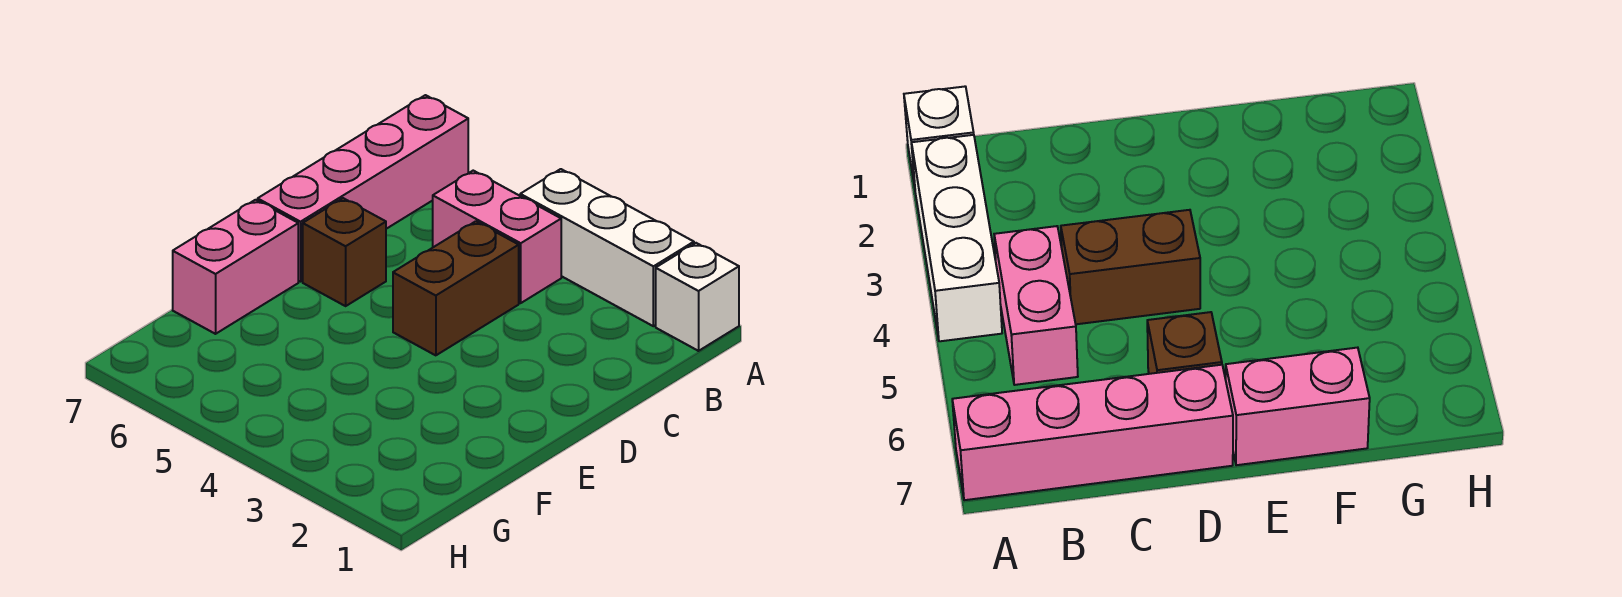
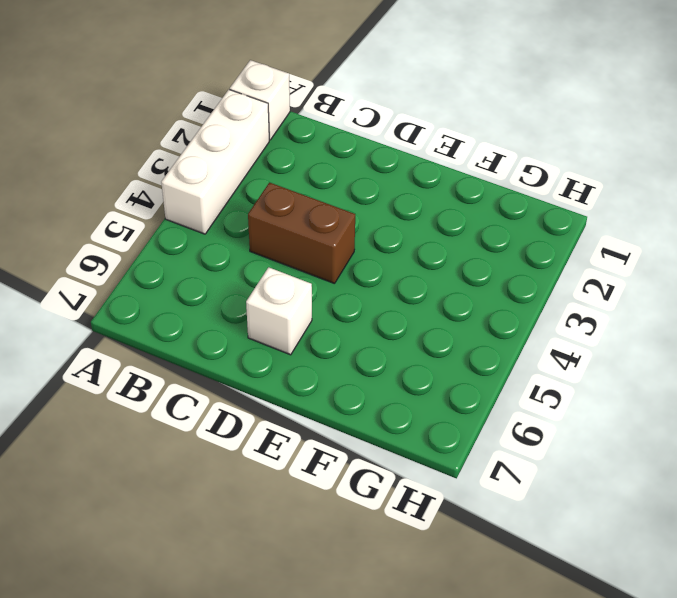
white brick D6 level 1 -> brown brick D6 level 1
none -> pink brick A7:D7 level 1
none -> pink brick B4:B5 level 1

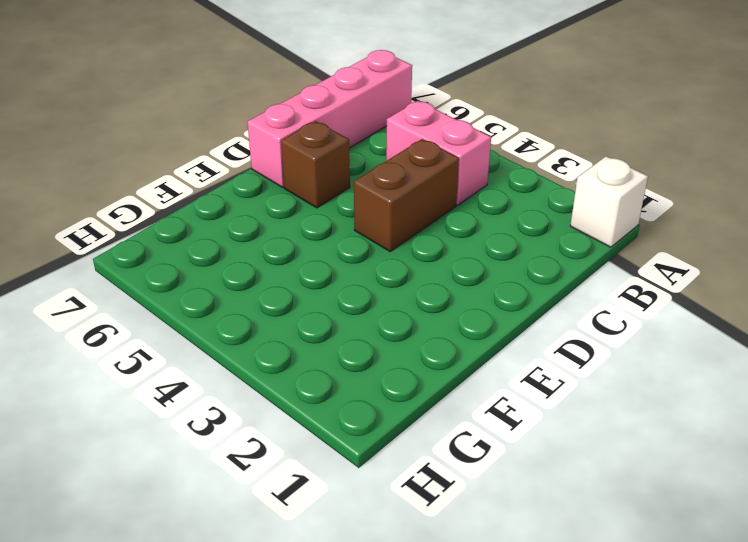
none -> white brick A2:A4 level 1
none -> pink brick E7:F7 level 1

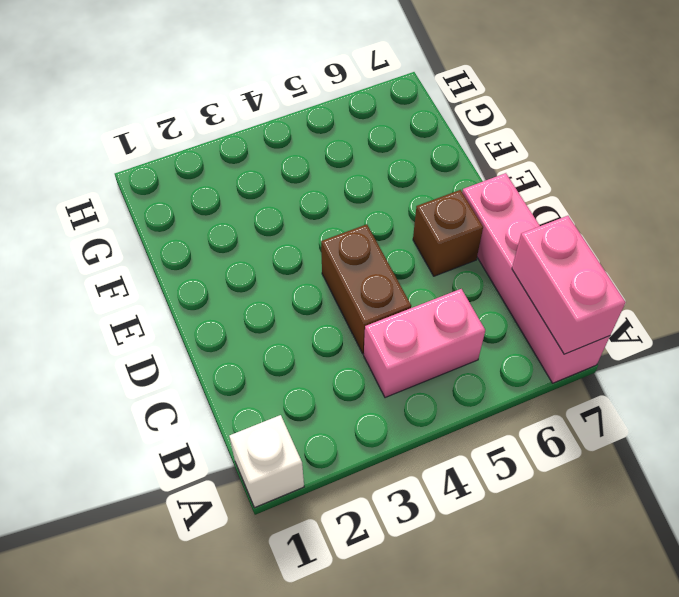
pink brick A7:B7 level 2 -> pink brick E7:F7 level 1
none -> white brick A2:A4 level 1

